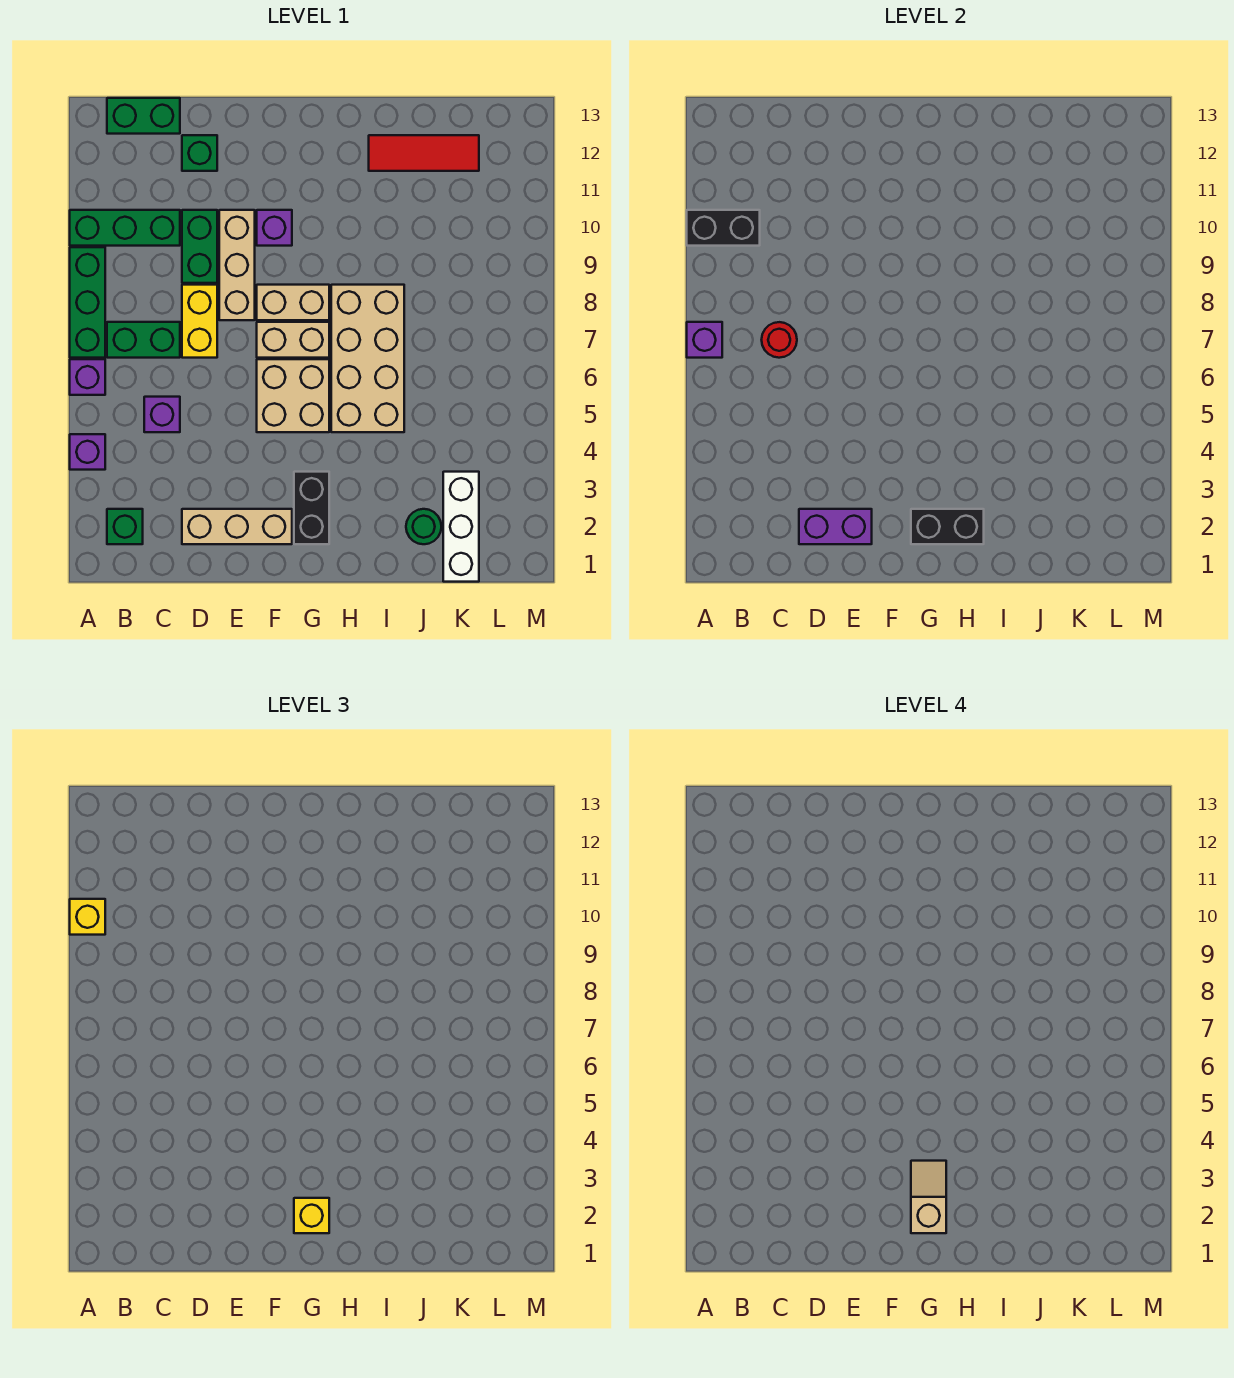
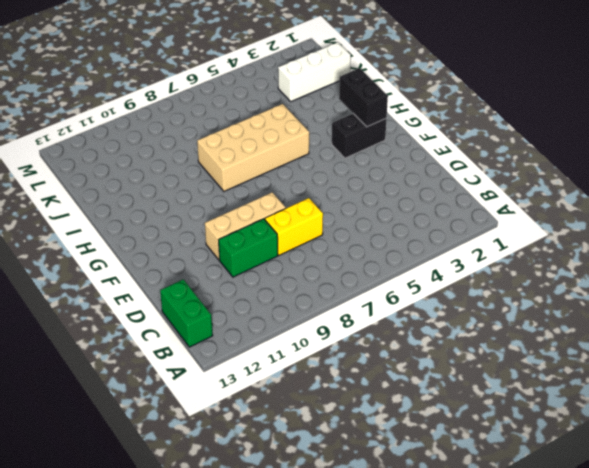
none -> purple brick A4 level 1
none -> purple brick A6 level 1
none -> green brick A7:A9 level 1
none -> green brick A10:C10 level 1

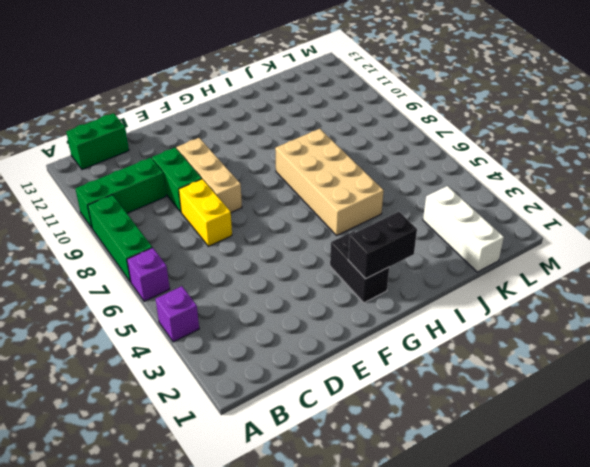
none -> green brick B2 level 1
none -> green brick B7:C7 level 1
none -> purple brick C5 level 1
none -> tan brick D2:F2 level 1

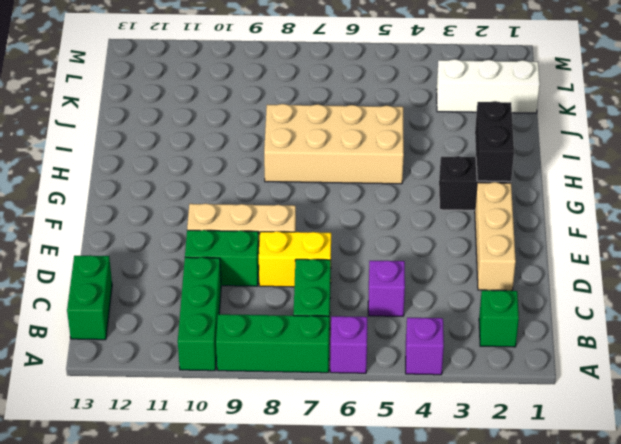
none -> green brick D12 level 1
none -> tan brick F5:G6 level 1
none -> tan brick F7:G7 level 1
none -> tan brick F8:G8 level 1

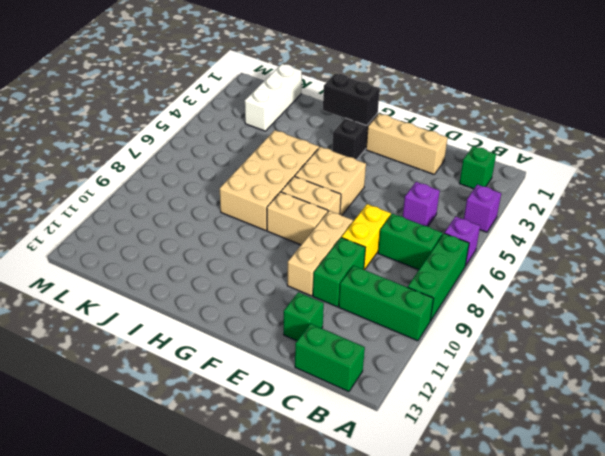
none -> purple brick F10 level 1
none -> red tile I12:K12 level 1
none -> green round brick J2 level 1
none -> purple brick A7 level 2

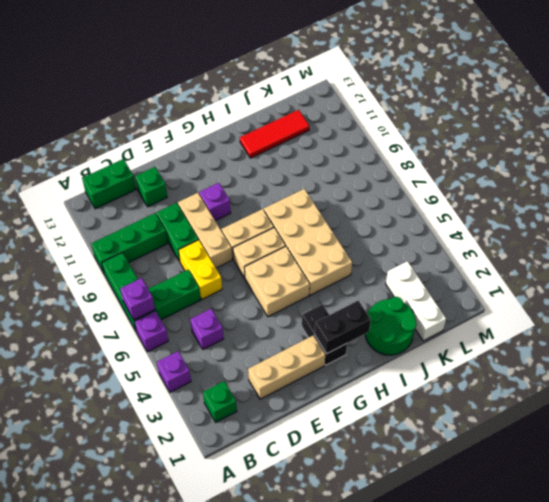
green round brick I1:J2 level 1 -> green round brick J2 level 1
none -> black brick A10:B10 level 2
none -> red round brick C7 level 2
none -> purple brick D2:E2 level 2
none -> yellow brick A10 level 3

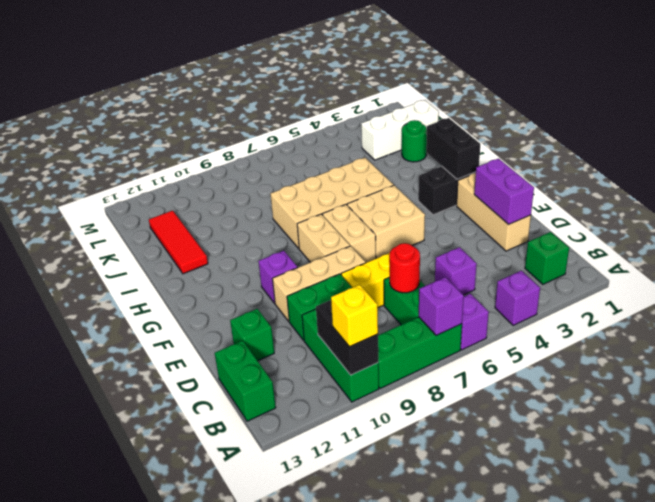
none -> yellow brick G2 level 3
none -> tan slope G2:G3 level 4 top 2

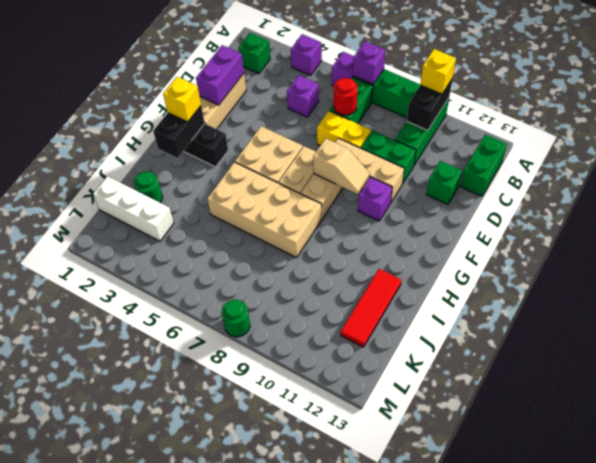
tan slope F8:F9 level 2 top 8 -> tan slope G2:G3 level 4 top 2
green round brick M8 level 1 -> none

